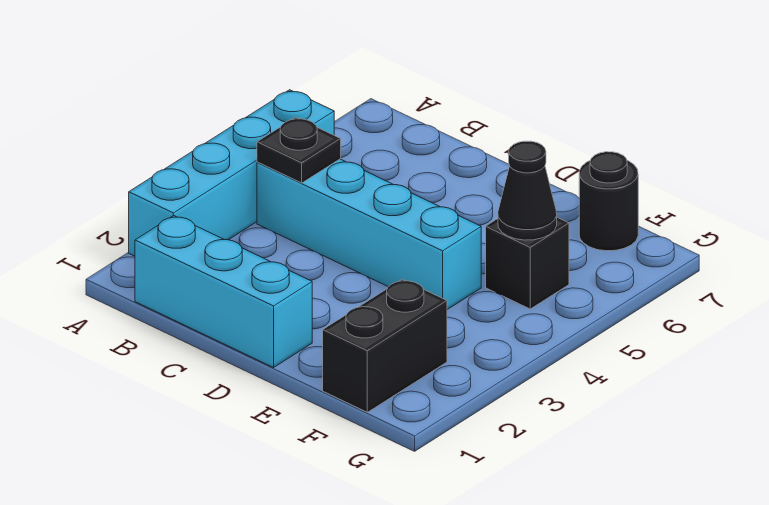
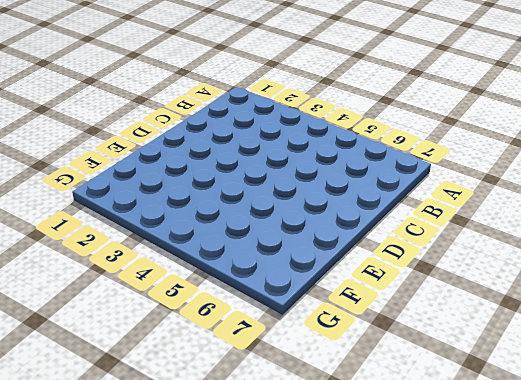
none -> cyan brick A2:A5 level 1
none -> cyan brick B1:D1 level 1

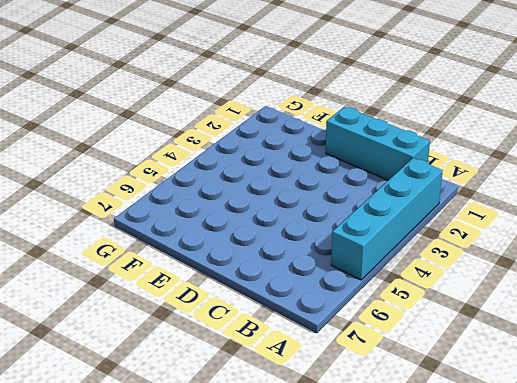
none -> cyan brick B4:E4 level 1
none -> black brick F1:F2 level 1

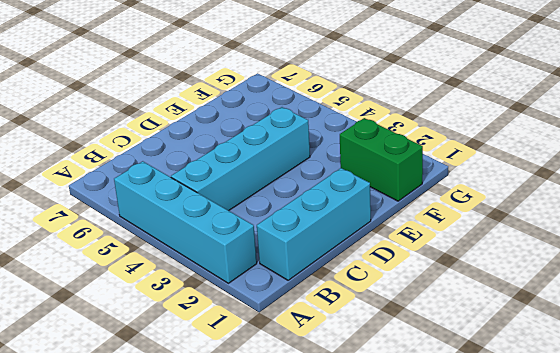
green brick F1:F2 level 1 -> black brick F1:F2 level 1
none -> black brick F5 level 1
none -> black round brick F7 level 1

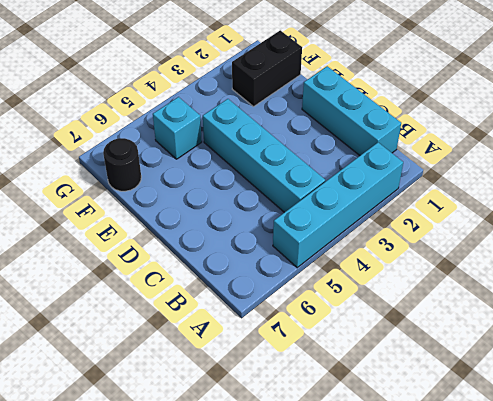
cyan brick F5 level 1 -> black brick F5 level 1
none -> black plate B4 level 2
none -> black cone F5 level 2

